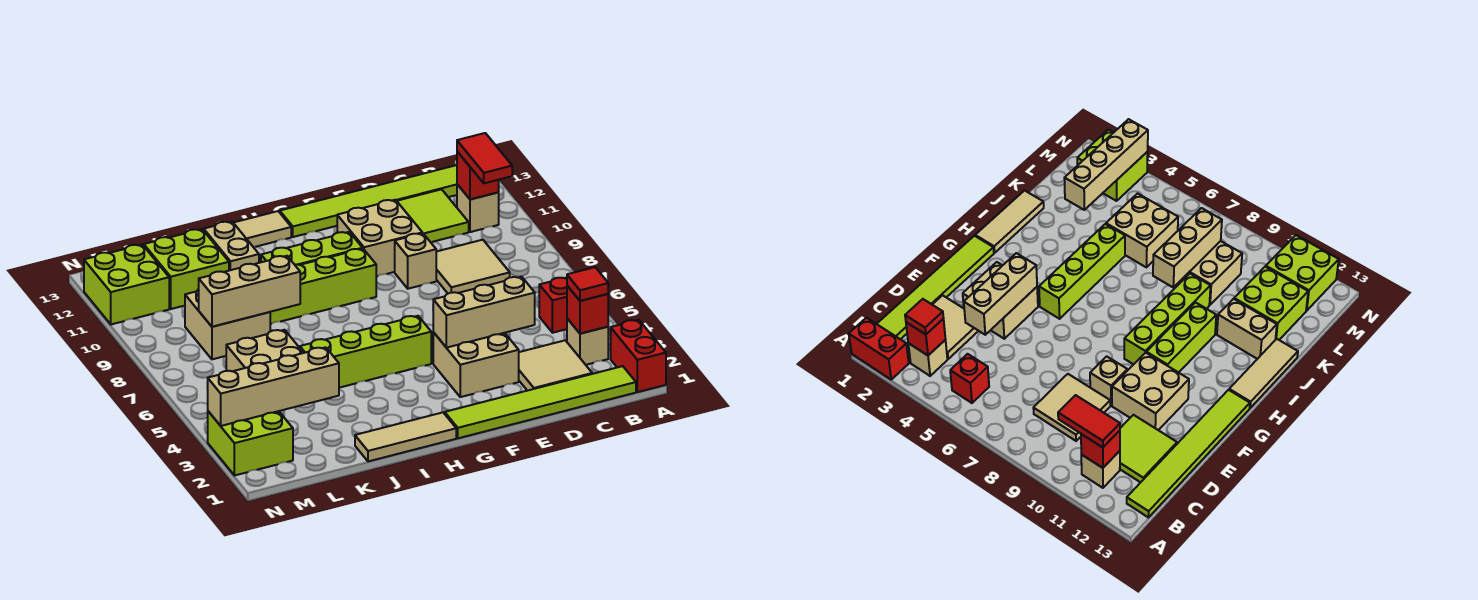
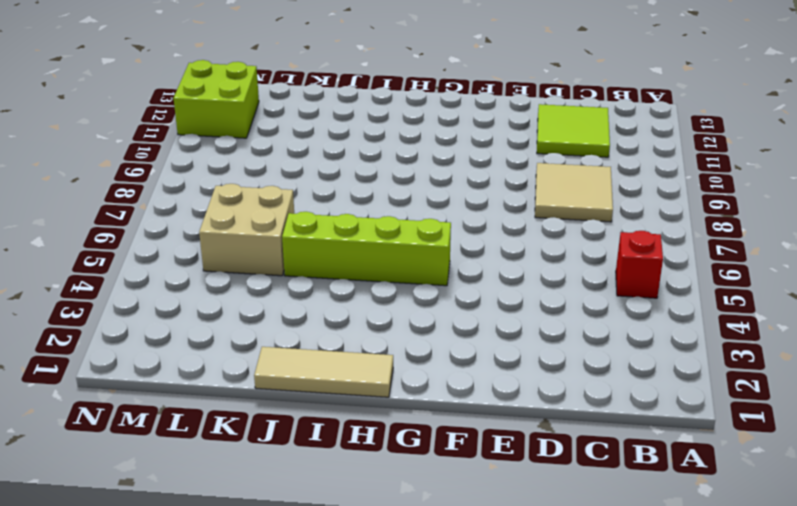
none -> red brick A1:A2 level 1
none -> lime tile B1:G1 level 1
none -> tan brick B3 level 1
none -> tan brick B11 level 1

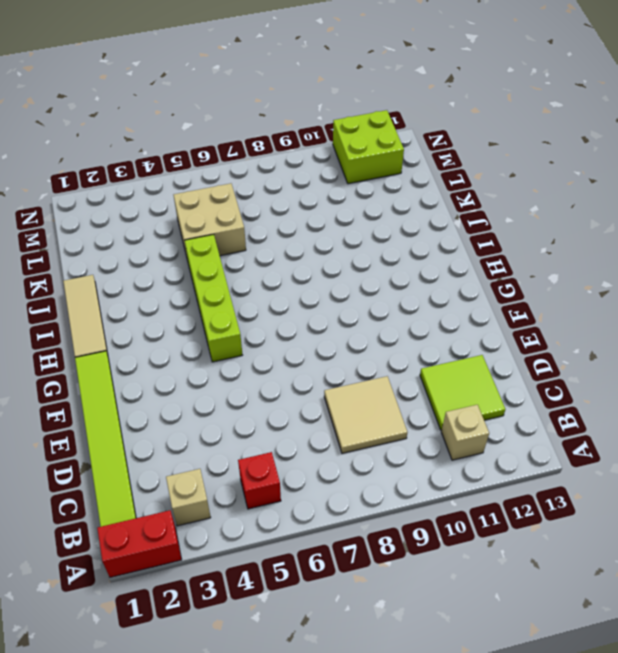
none -> lime tile B13:G13 level 1
none -> tan tile C2:D3 level 1
none -> tan brick E3:F4 level 1
none -> tan brick E9 level 1

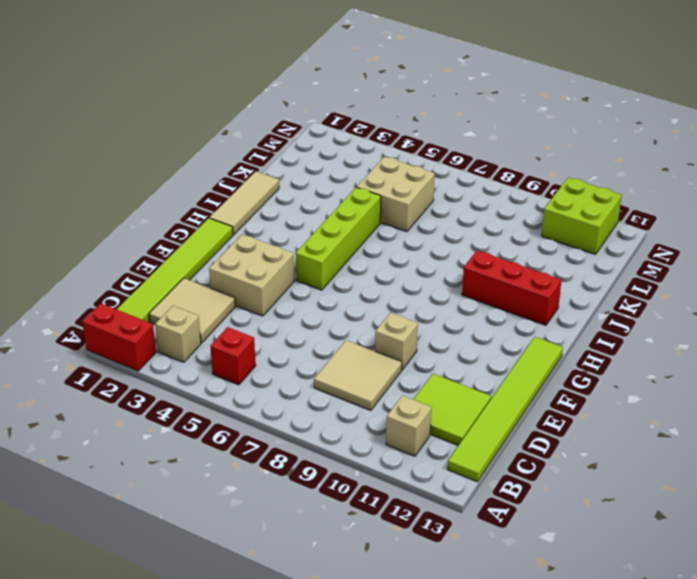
red brick I10:I12 level 1 -> lime brick G10:I10 level 1
none -> tan brick E10:F11 level 1
none -> lime brick G9:J9 level 1
none -> tan tile H13:J13 level 1
none -> tan brick J11:J12 level 1

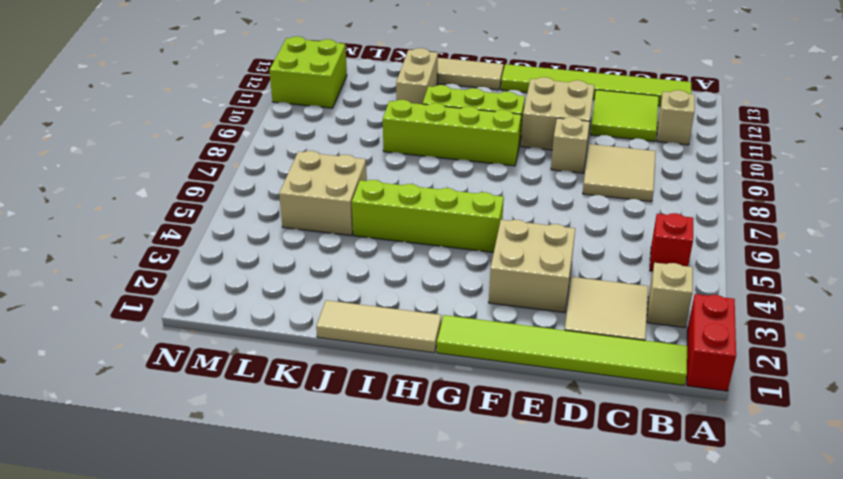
none -> tan brick K8:L9 level 1
none -> lime brick K11:L12 level 1
none -> lime brick M2:N3 level 1
none -> red brick B3 level 2

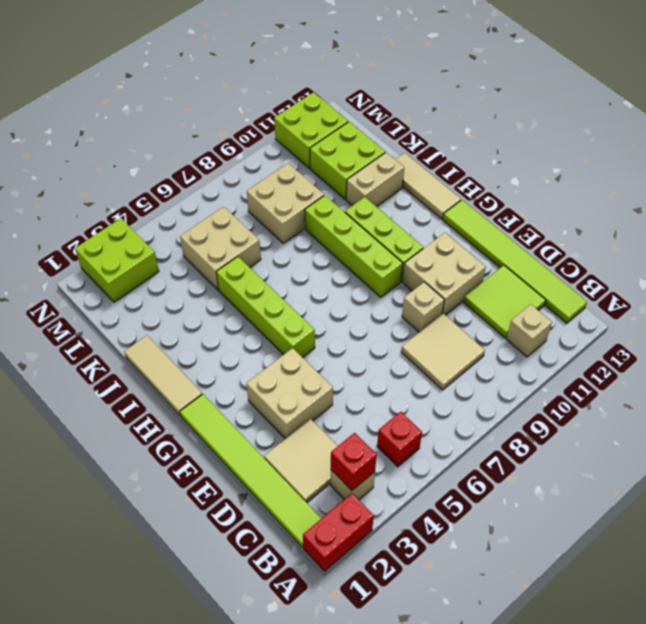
none -> red brick B11 level 2
none -> tan brick D4:F4 level 2
none -> tan brick J8:L8 level 2
none -> tan brick K3:N3 level 2

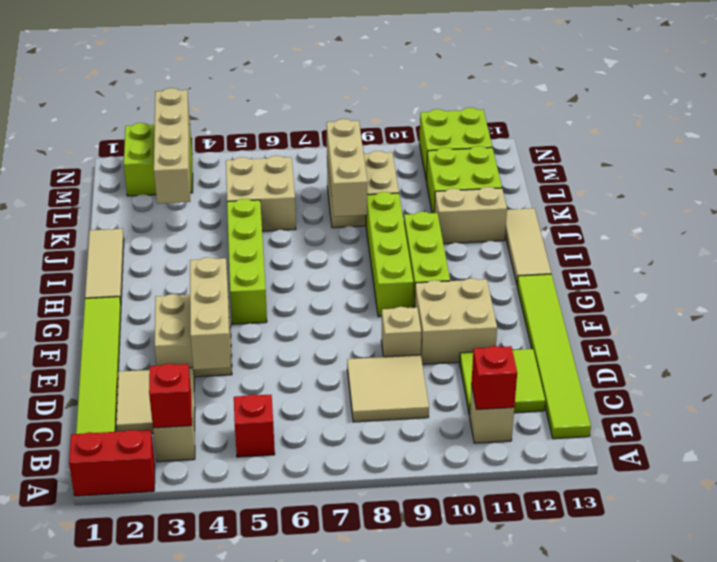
none -> red tile B3 level 3
none -> red tile B10:B11 level 3

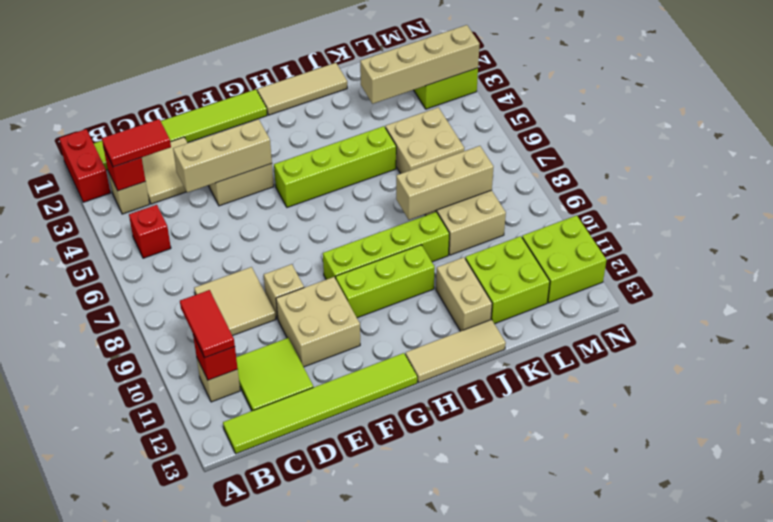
red tile B3:C3 level 3 -> red tile B3 level 3

